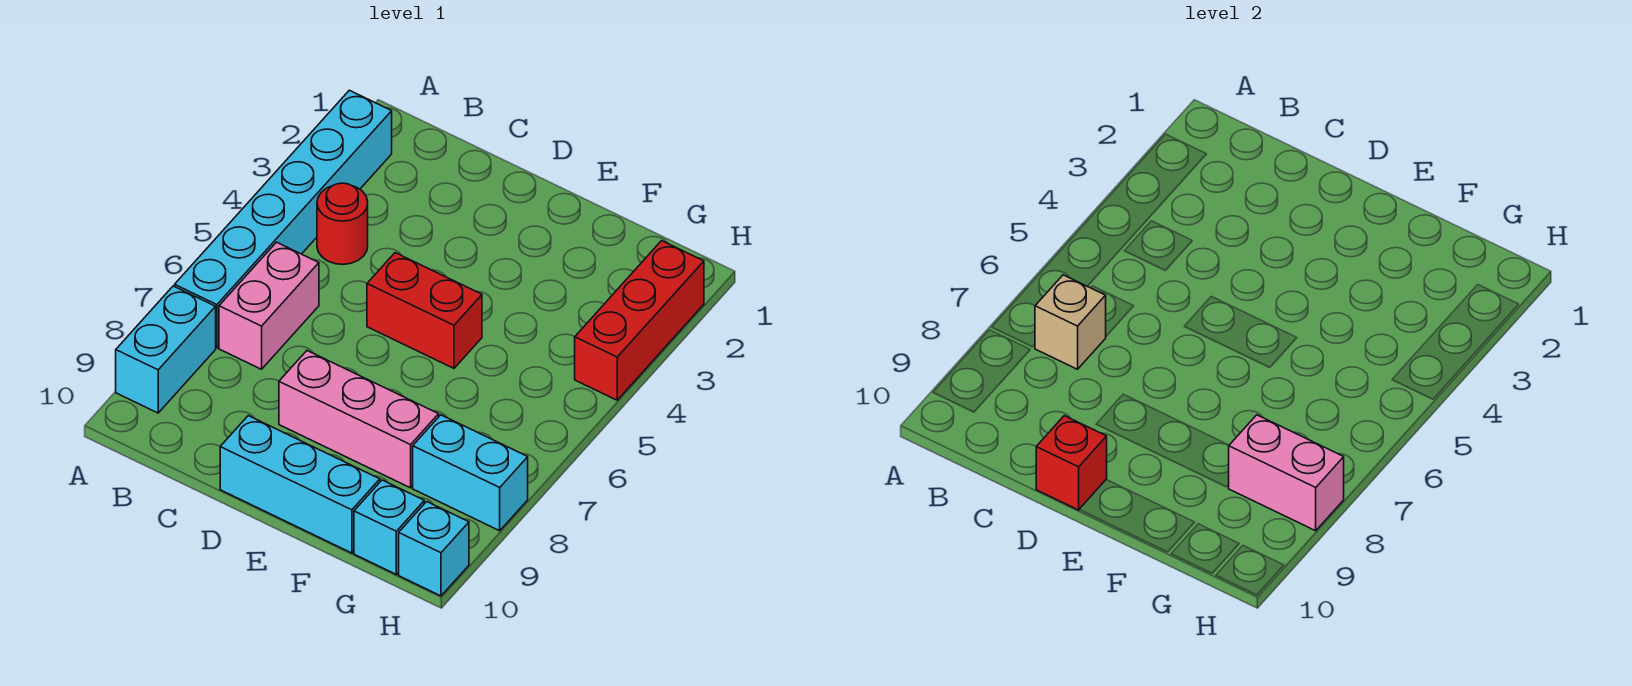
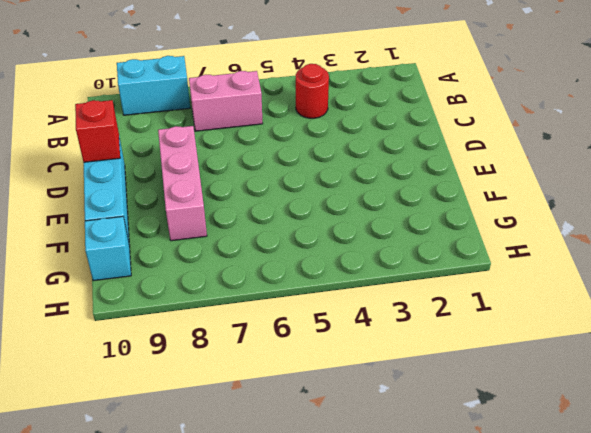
none -> cyan brick A2:A7 level 1
none -> red brick D5:E5 level 1
none -> cyan brick G8:H8 level 1

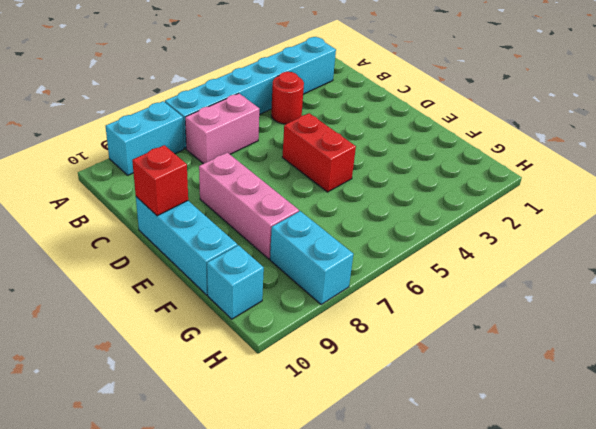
none -> red brick H2:H4 level 1
none -> cyan brick H10 level 1
none -> tan brick B7 level 2

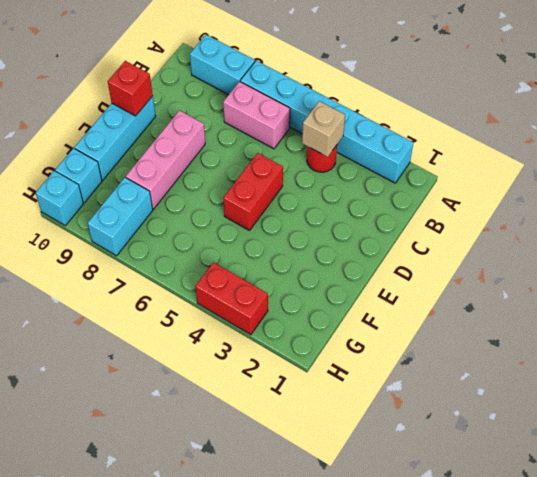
tan brick B4 level 2 -> tan brick B7 level 2
red brick H3:H4 level 1 -> red brick H2:H4 level 1
none -> pink brick G8:H8 level 2

